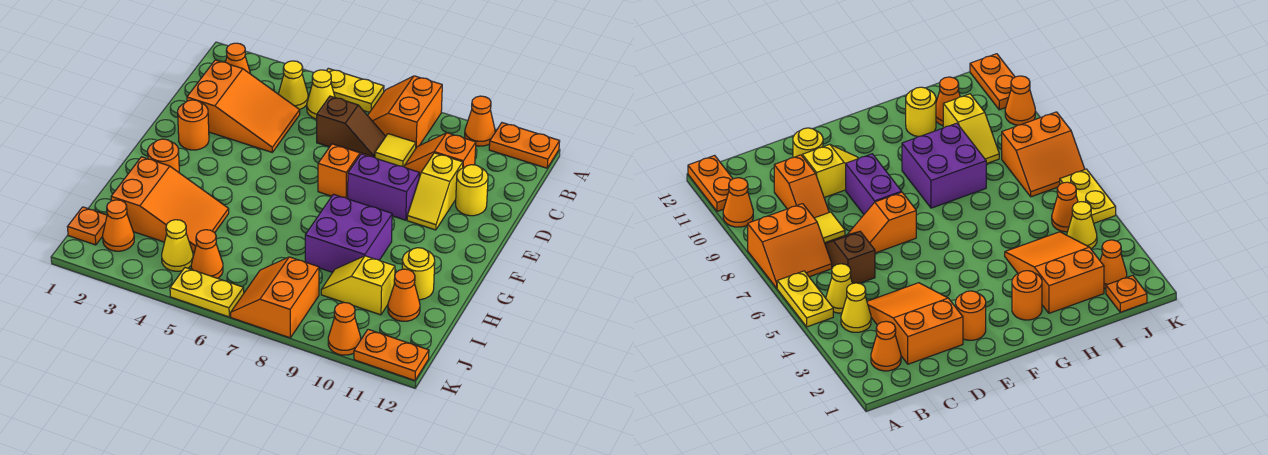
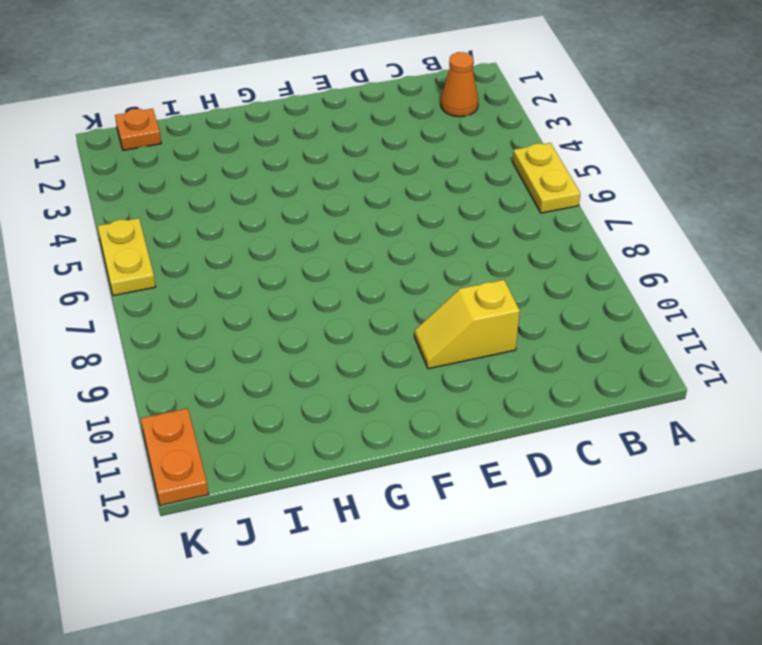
none -> orange slope A7:B8 level 1 top 8
none -> orange cone A10 level 1
none -> orange plate A11:A12 level 1
none -> yellow cone B4 level 1

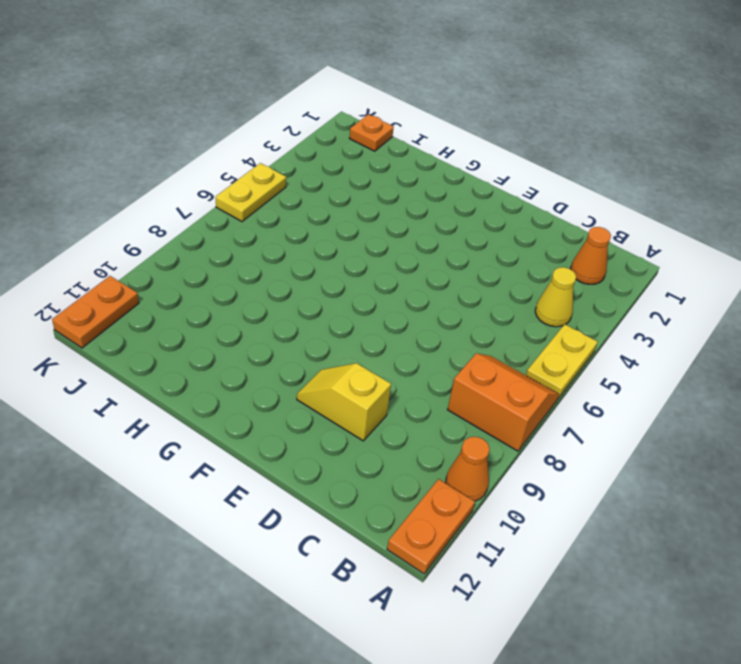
none -> yellow cone B5 level 1
none -> orange slope C2:D4 level 1 top 2
none -> brown slope C6:C7 level 1 top 6
none -> yellow tile C8 level 1

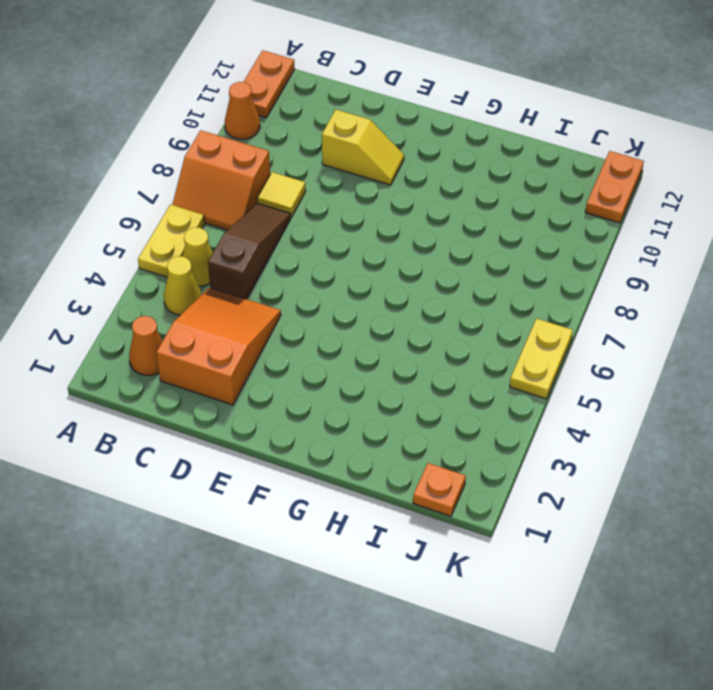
brown slope C5:C7 level 1 top 5 -> brown slope C6:C7 level 1 top 6
none -> orange slope C9:C10 level 1 top 10
none -> orange slope D7:E7 level 1 top E
none -> yellow round brick D11 level 1
none -> orange round brick E2 level 1

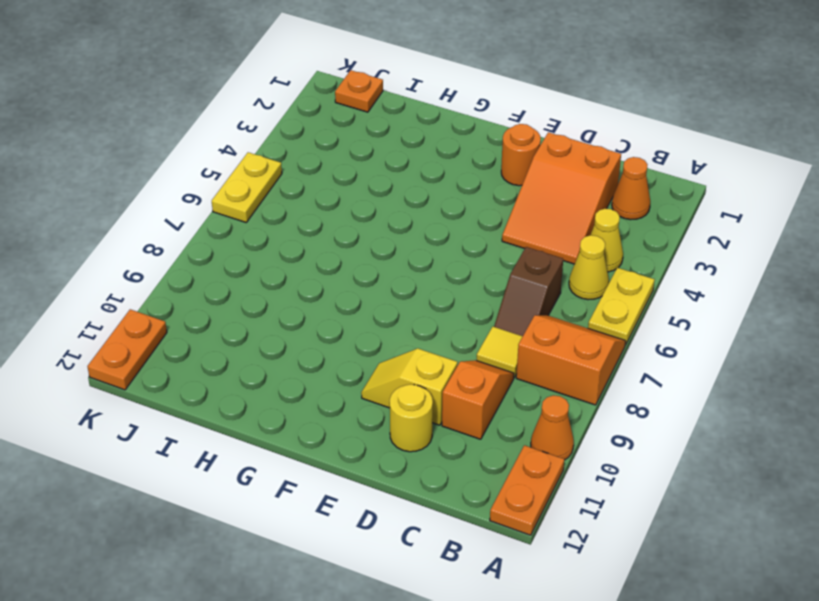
none -> orange slope D7:E7 level 1 top E
none -> purple brick E8:E9 level 1
none -> orange round brick G2 level 1
none -> purple brick G8:H9 level 1

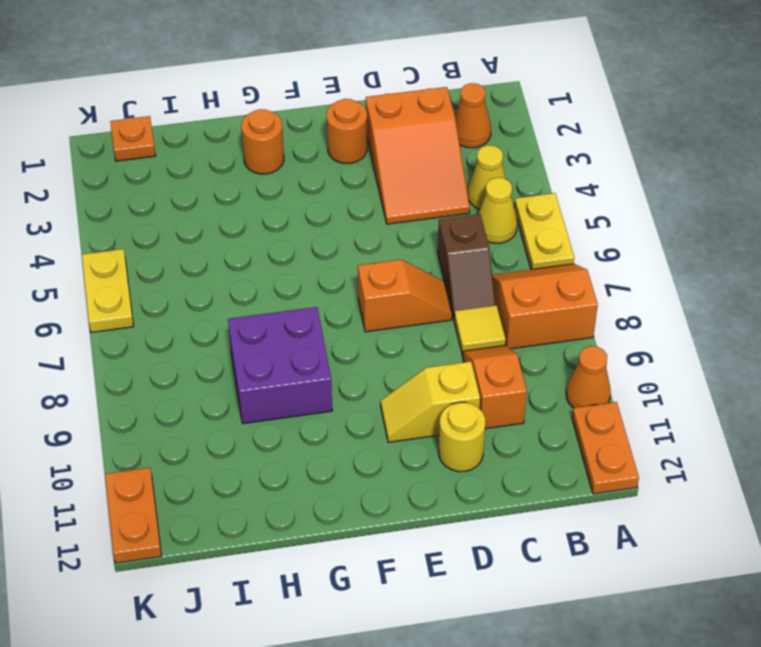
none -> purple brick E8:E9 level 1
none -> orange slope H2:I4 level 1 top 2
none -> yellow round brick H11 level 1
none -> yellow slope I9:I10 level 1 top 10

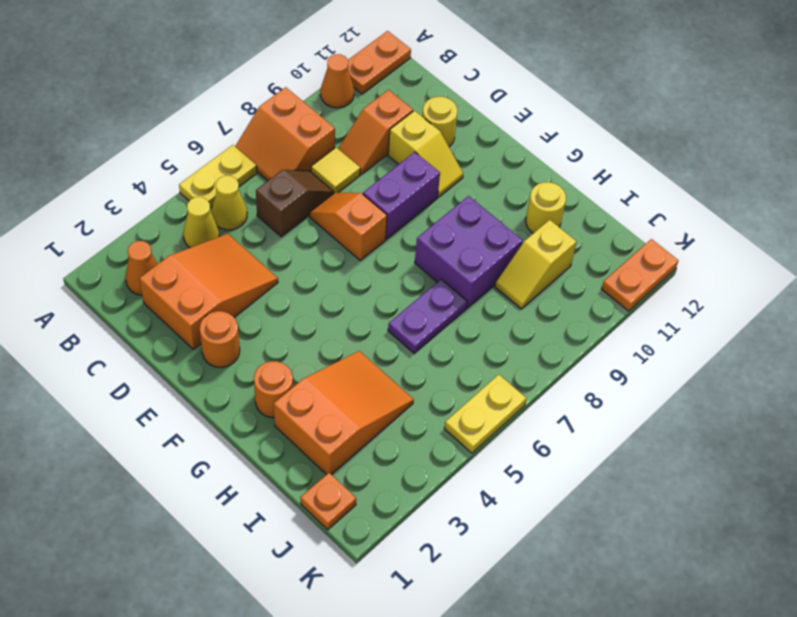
purple plate H6:H7 level 1 -> none
none -> orange cone I11 level 1
none -> orange cone J2 level 1
none -> yellow cone J4 level 1
none -> orange cone J5 level 1

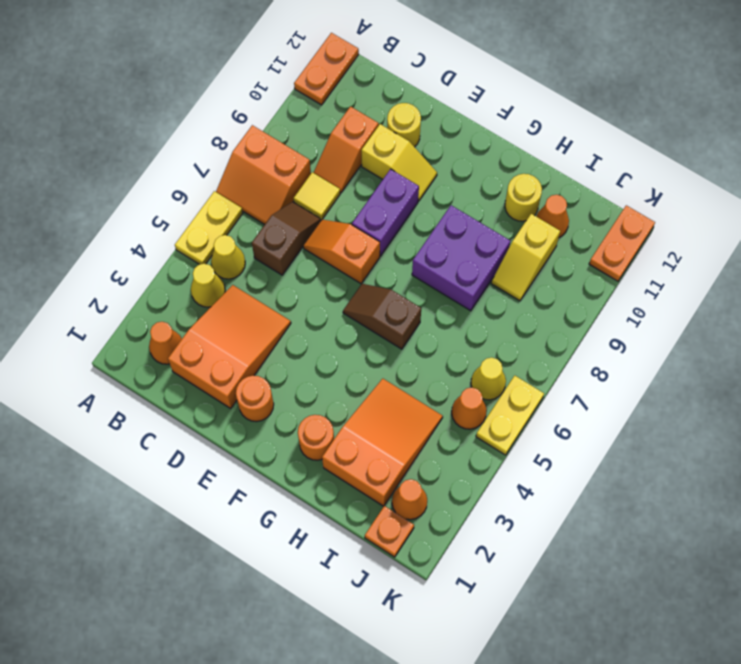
brown slope F6:G6 level 1 top G -> none
yellow cone J6 level 1 -> yellow cone J4 level 1
none -> orange cone A10 level 1
none -> orange slope J7:K8 level 1 top 8
none -> orange cone K10 level 1

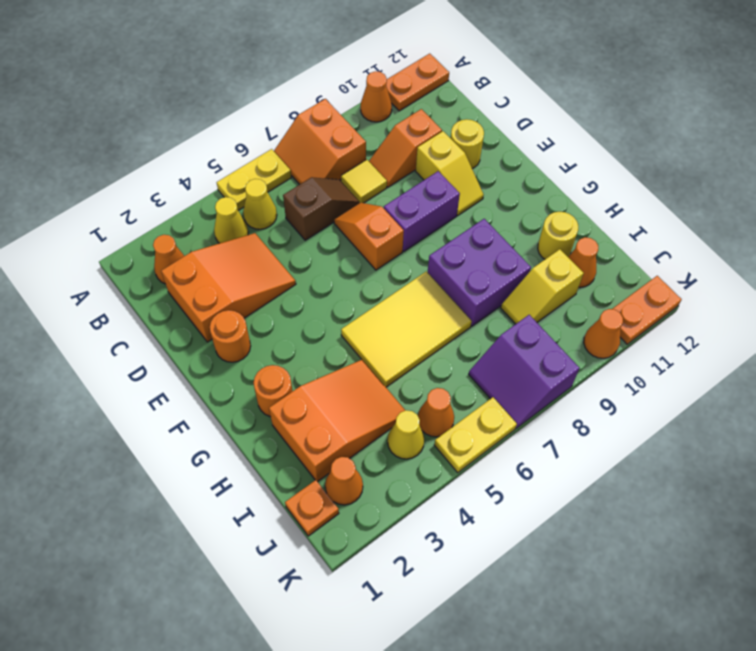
yellow tile G5:H7 level 1 -> none
purple slope J7:K8 level 1 top 8 -> orange slope J7:K8 level 1 top 8

